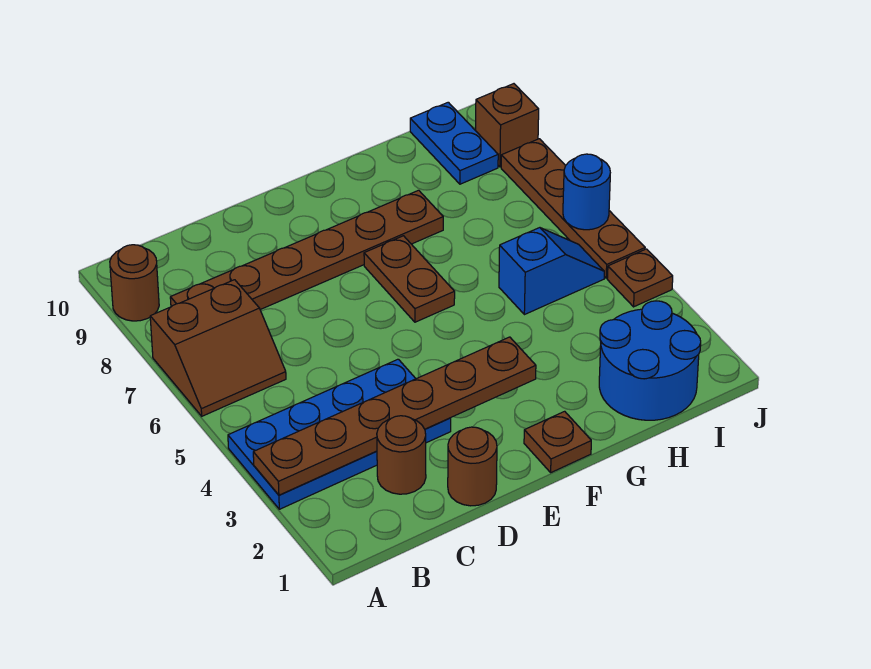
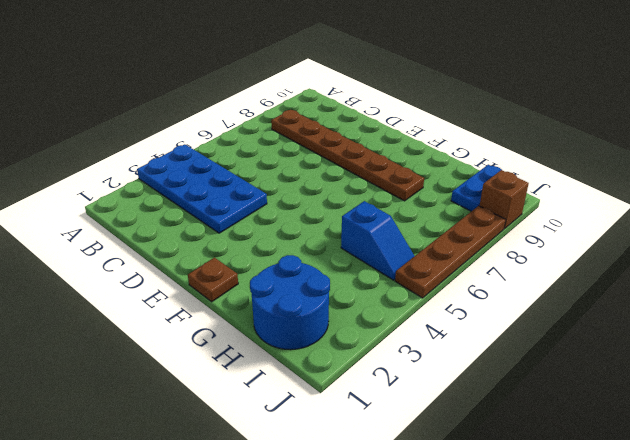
none -> brown slope A6:B7 level 1 top 7
none -> brown round brick A9 level 1
none -> brown round brick C2 level 1

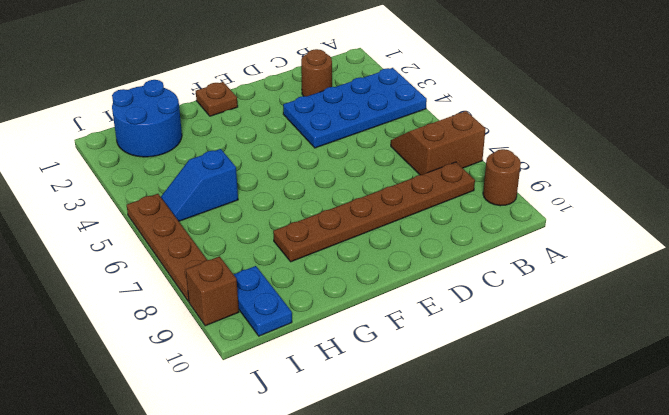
none -> brown round brick D1 level 1
none -> brown plate F6:F7 level 1
none -> brown plate J4 level 1

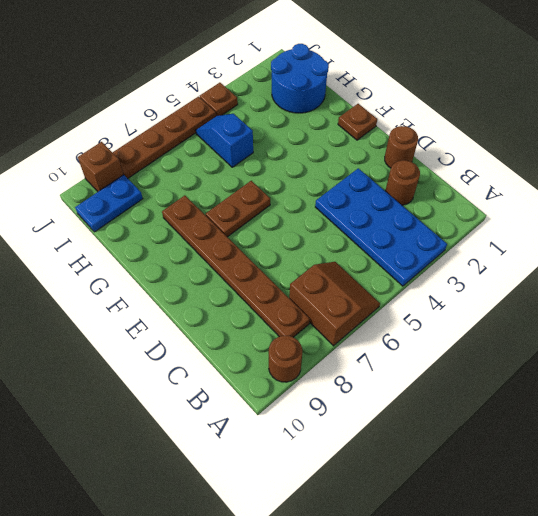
none -> brown plate A3:F3 level 2
none -> blue round brick J6 level 2

